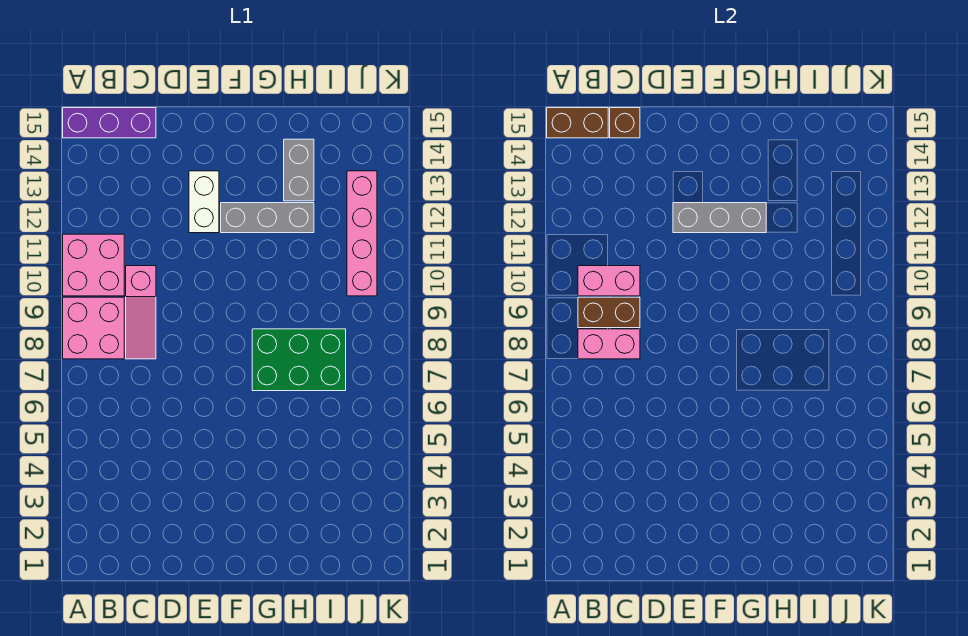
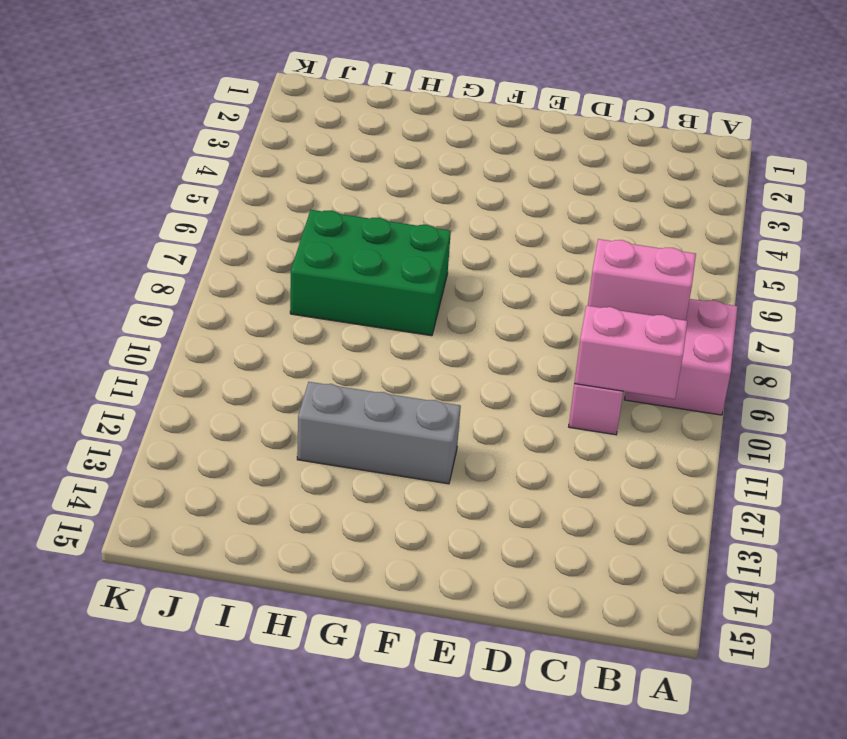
none -> pink brick A10:B11 level 1
none -> purple brick A15:C15 level 1
none -> white brick E12:E13 level 1

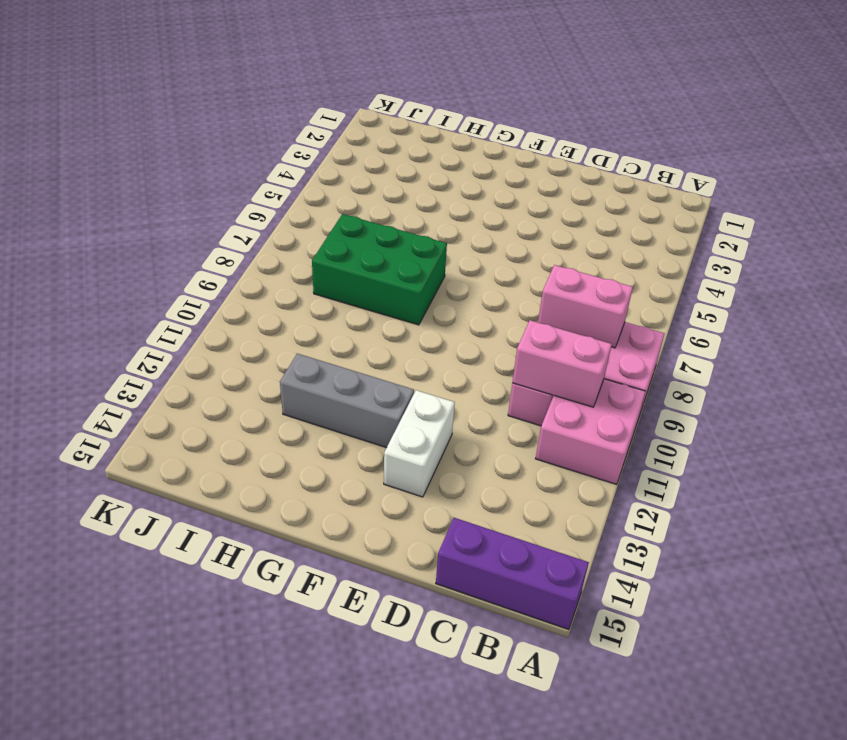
none -> grey brick H13:H14 level 1
none -> pink brick J10:J13 level 1
none -> brown brick A15:B15 level 2

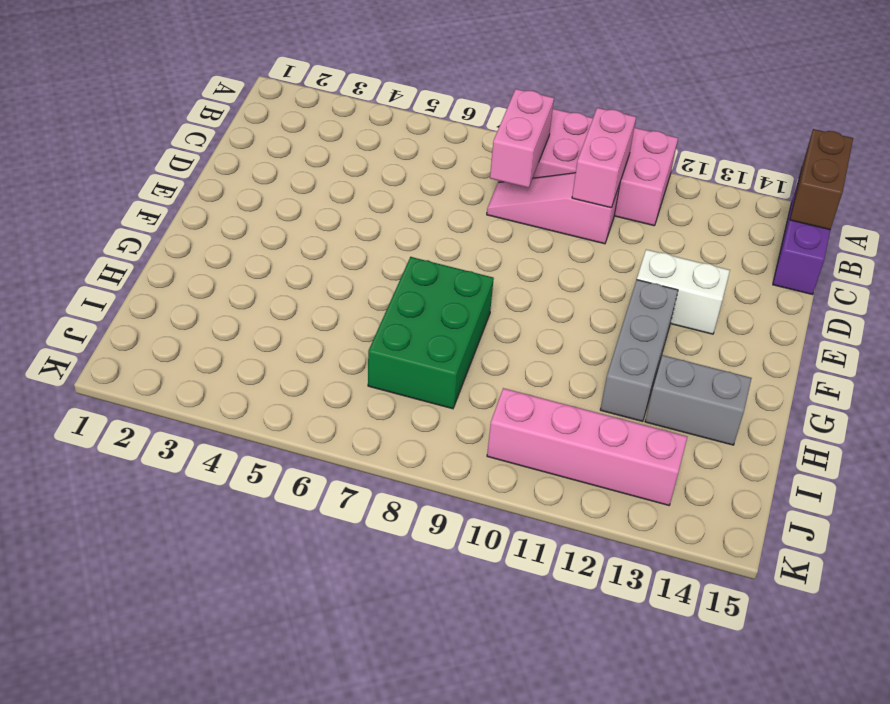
none -> brown brick B9:C9 level 2
none -> brown brick C15 level 2
none -> grey brick E12:G12 level 2

